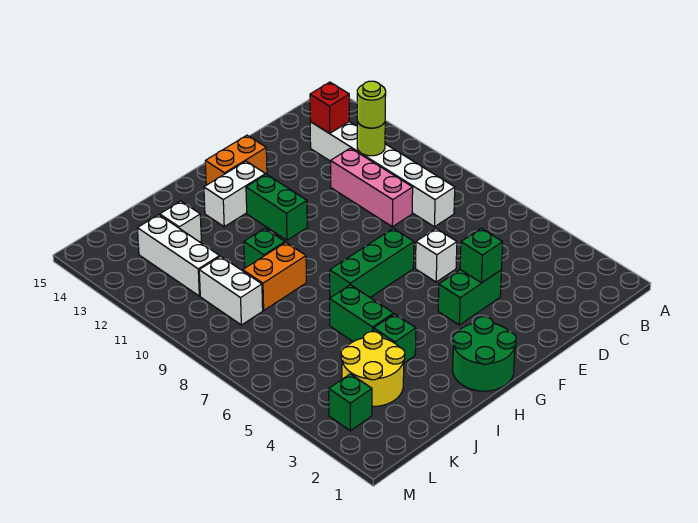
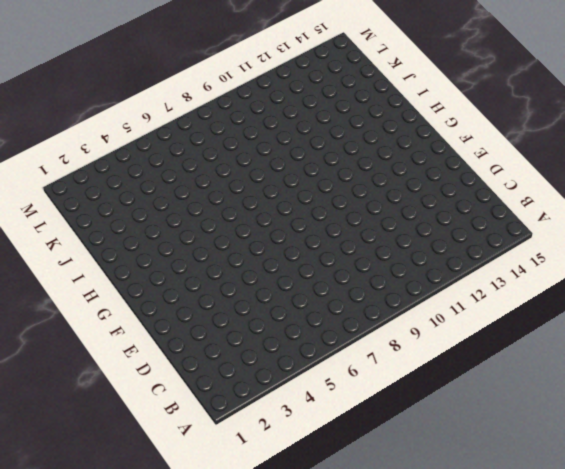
none -> white brick C8:C13 level 1
none -> pink brick D9:D11 level 1
none -> green brick E4:F4 level 1

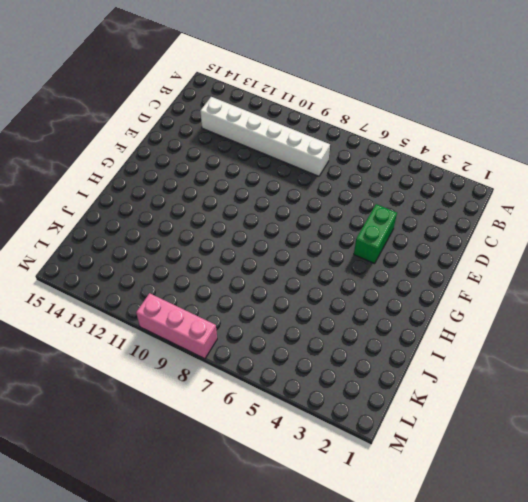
pink brick M8:M10 level 1 -> pink brick D9:D11 level 1
none -> white brick E6 level 1
none -> green brick F7:H7 level 1
none -> orange brick F14:G14 level 1

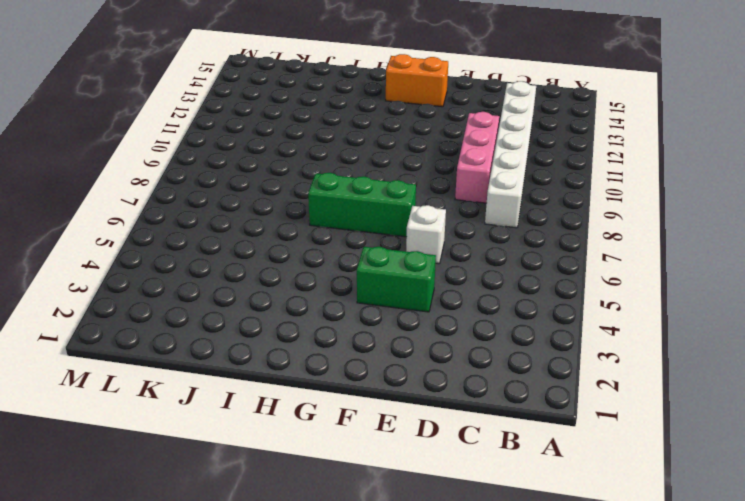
none -> green round brick G1:H2 level 1
none -> green brick G11:G12 level 1
none -> white brick G13:H13 level 1

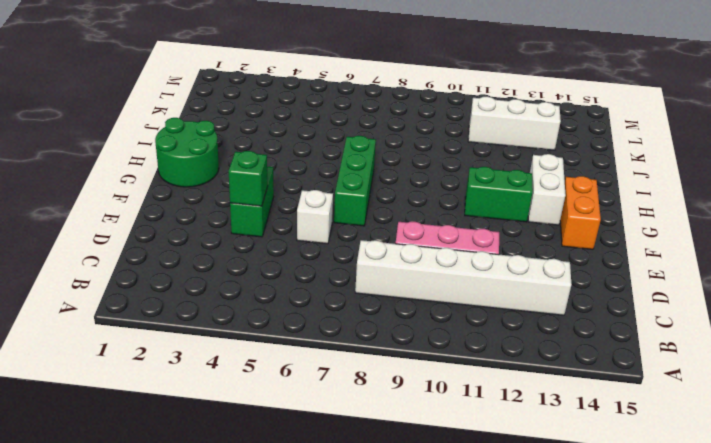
none -> green brick I4 level 1
none -> green brick I5:I6 level 1
none -> orange brick I9:J9 level 1

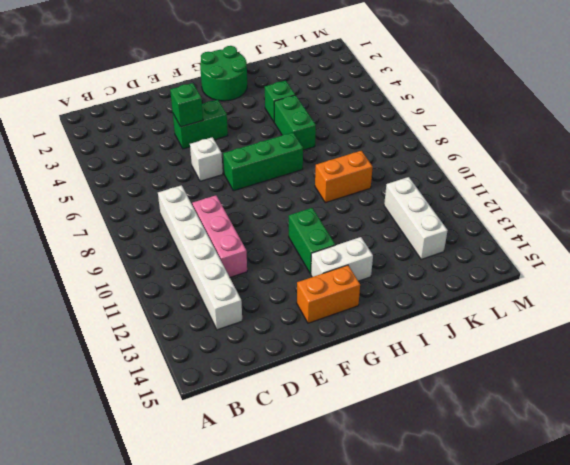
none -> green brick I10 level 1
none -> yellow round brick J3:K4 level 1
none -> white brick J13 level 1

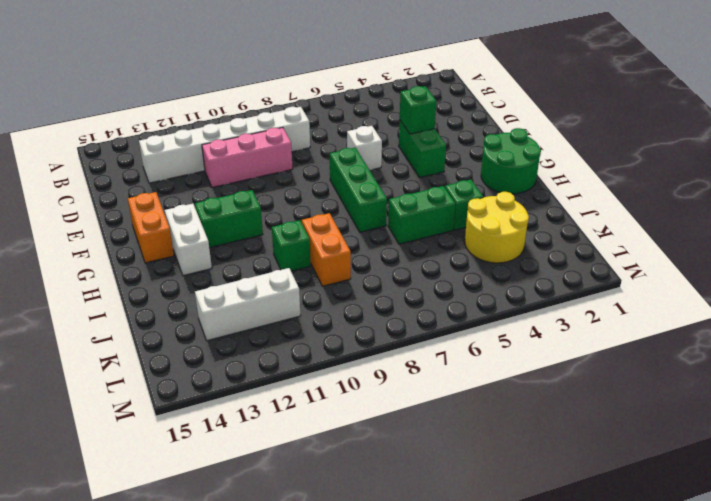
none -> white brick J13 level 1
none -> white brick K9:K10 level 1
none -> green brick L3 level 1

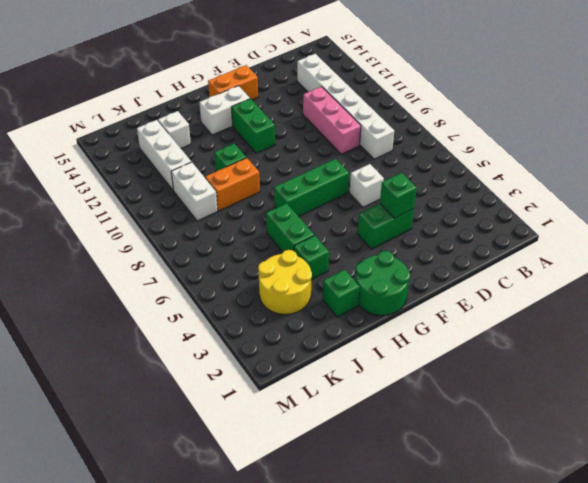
green brick I2 level 1 -> green brick L3 level 1
none -> lime round brick C11 level 2
none -> red brick C13 level 2
none -> lime round brick C11 level 3

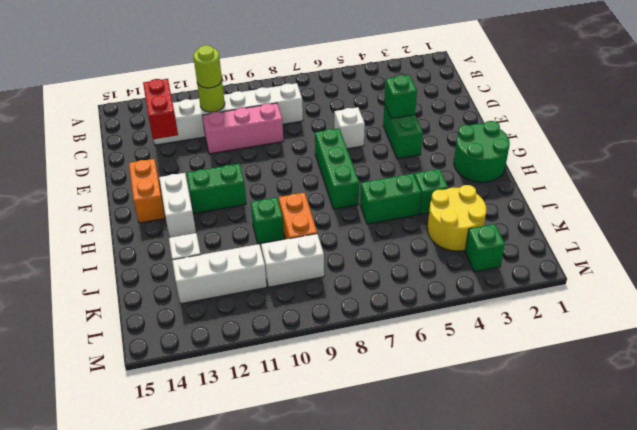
red brick C13:D13 level 2 -> red brick C13 level 2

